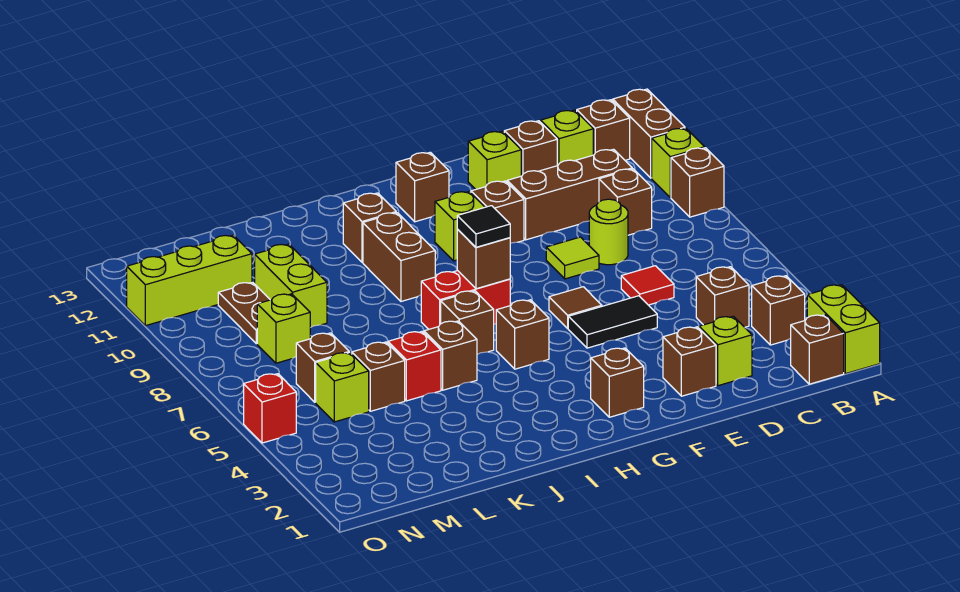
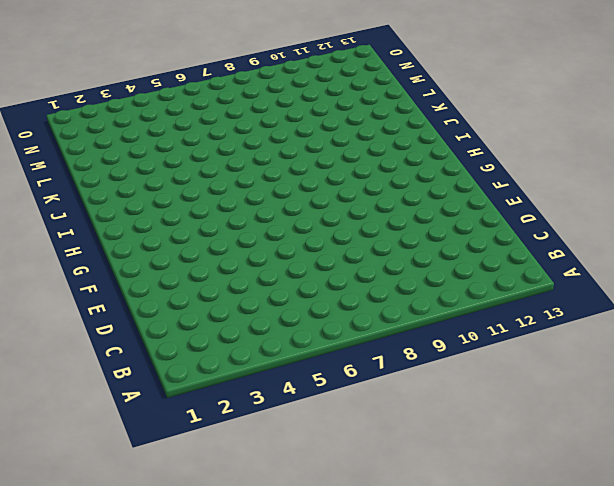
none -> lime brick A1:A2 level 1
none -> brown brick A9 level 1
none -> lime brick A10 level 1
none -> brown brick A11:A12 level 1

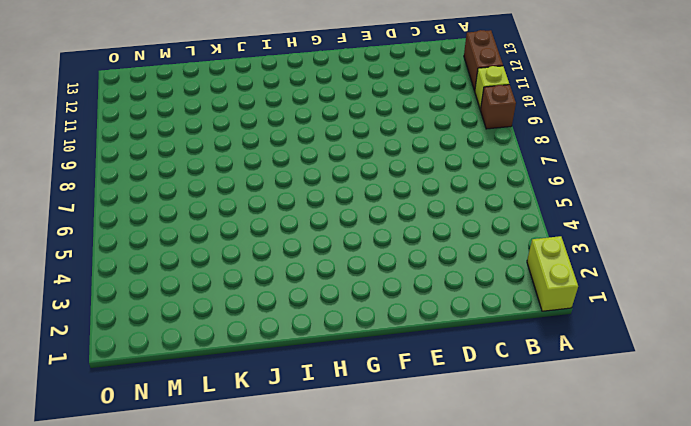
none -> brown brick B1 level 1
none -> brown brick B3 level 1
none -> brown brick B12 level 1
none -> brown brick C4 level 1

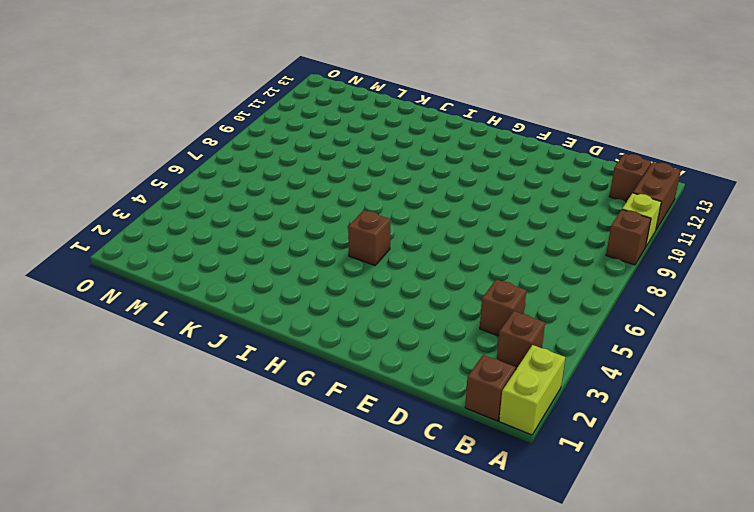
none -> brown brick C9 level 1
none -> brown brick C10:E10 level 1
none -> lime brick C12 level 1
none -> lime brick D2 level 1

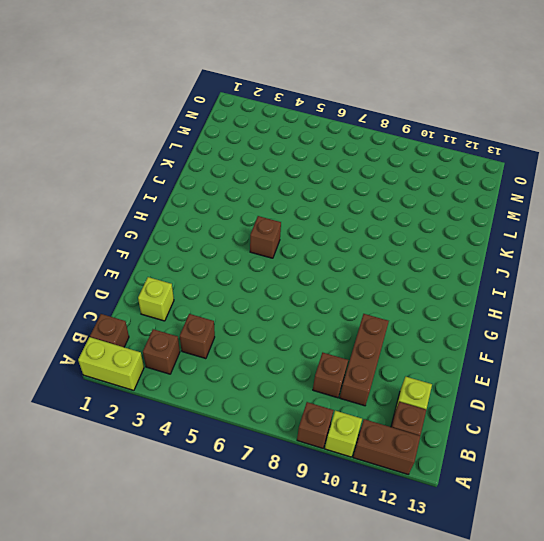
none -> red tile D6 level 1
none -> lime round brick D8 level 1
none -> brown brick D12 level 1
none -> brown brick E2 level 1

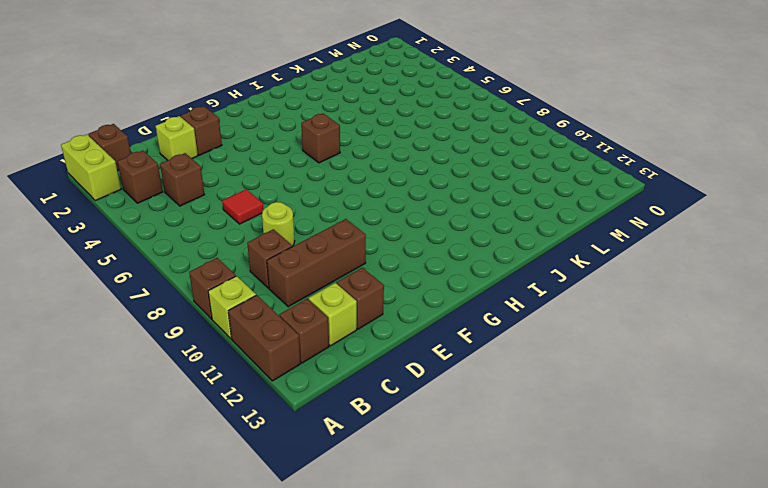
none -> black tile E5:F5 level 1
none -> lime tile E8 level 1
none -> lime brick E12 level 1
none -> brown tile F6 level 1

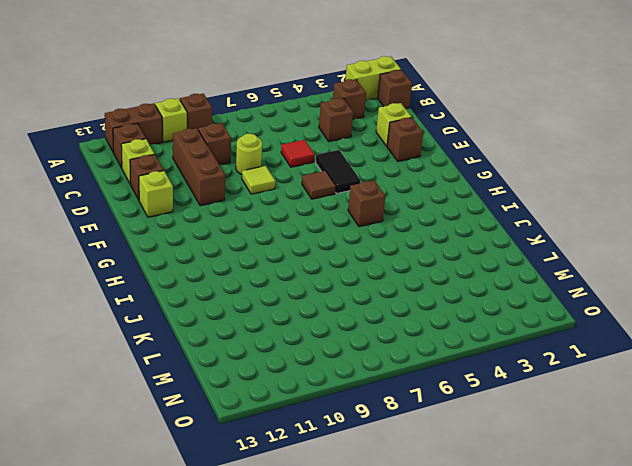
none -> brown brick F10 level 1
none -> brown brick G2 level 1
none -> lime brick G10 level 1
none -> brown brick G12 level 1

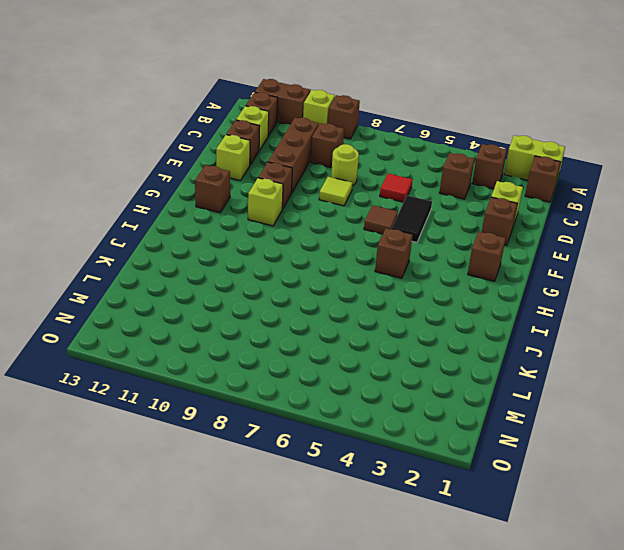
none -> red brick H7:I7 level 1
none -> brown brick I6 level 1
none -> brown brick I9:I10 level 1
none -> brown brick I11 level 1

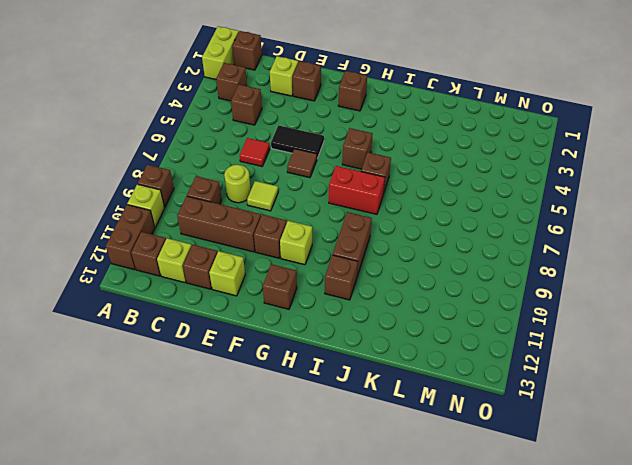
none -> brown brick J5 level 1
none -> red brick K5 level 1
none -> brown brick L5 level 1
none -> lime brick L9:L10 level 1

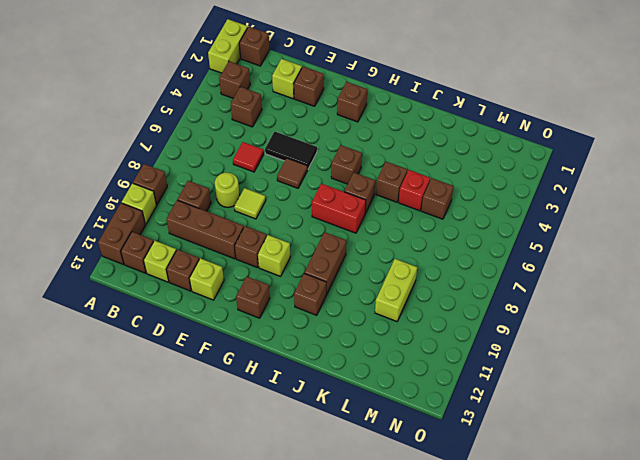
none -> lime brick M5 level 1
none -> brown brick M6 level 1
none -> lime brick M8 level 1
none -> brown plate M9:M10 level 1

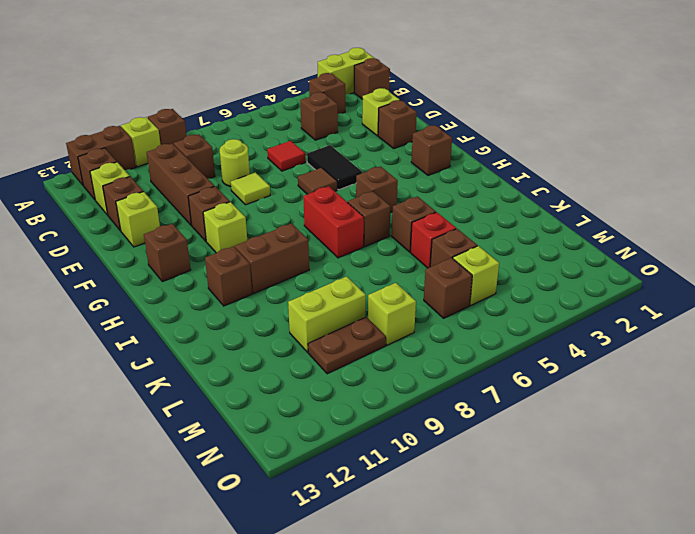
none -> lime brick M11:O11 level 1
none -> red brick O5 level 1
none -> brown brick H7 level 2
none -> black tile H7 level 3

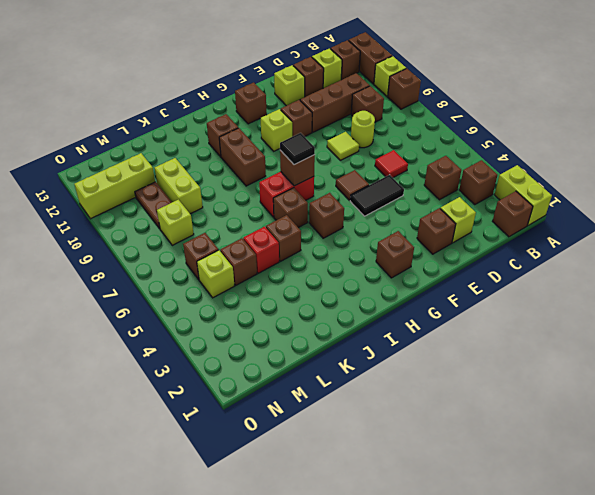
none -> red brick O5 level 1

